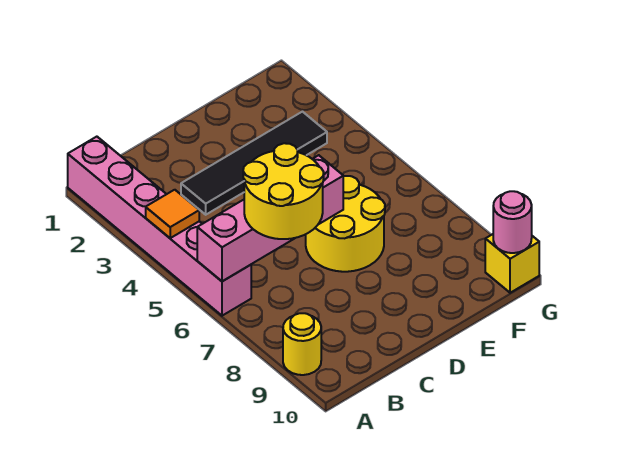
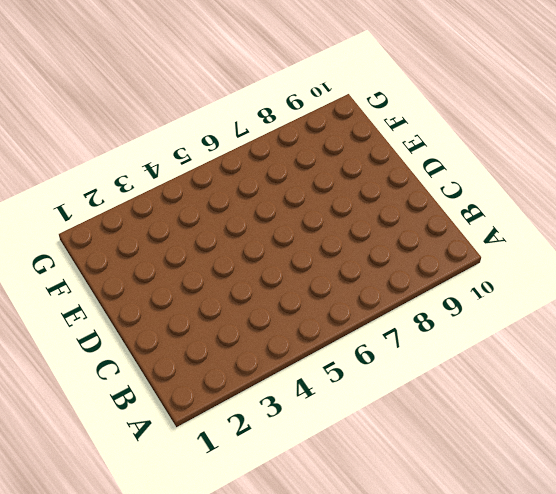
none -> pink brick A1:A6 level 1
none -> yellow round brick A9 level 1

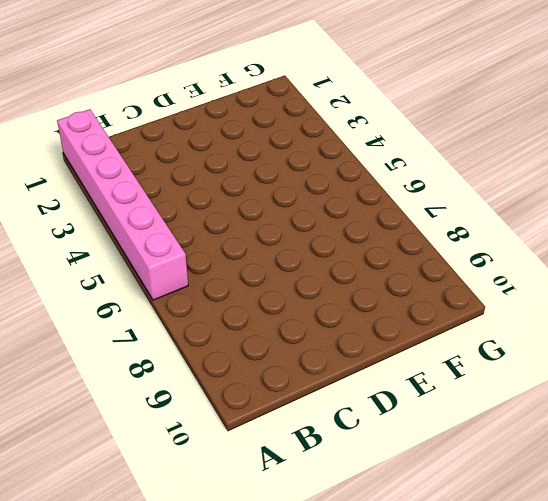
none -> yellow round brick A9 level 1
none -> black tile C3:F3 level 1

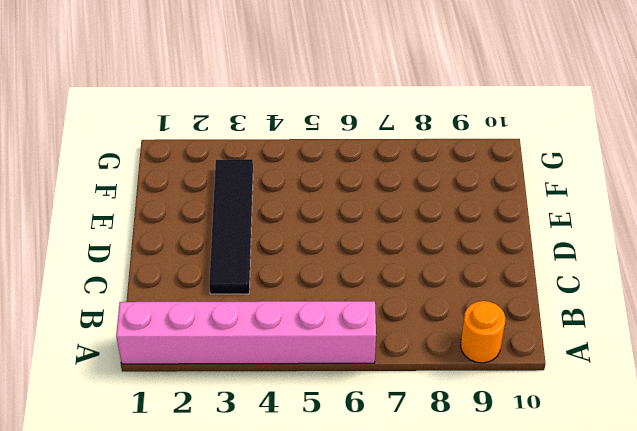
orange round brick A9 level 1 -> yellow round brick A9 level 1
none -> yellow round brick D6:E7 level 1
none -> yellow brick G10 level 1

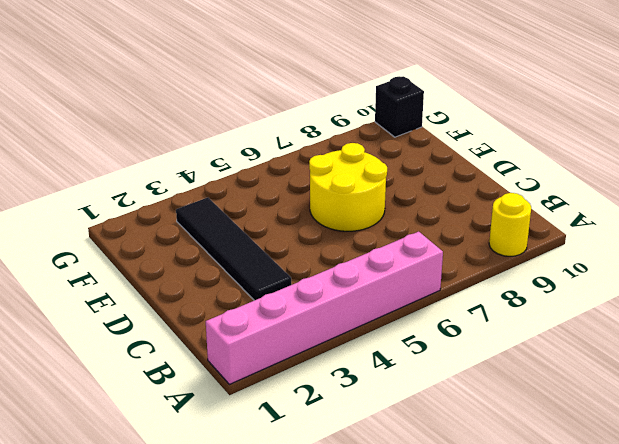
black brick G10 level 1 -> yellow brick G10 level 1
none -> orange tile A4 level 2
none -> pink brick A6:D6 level 2

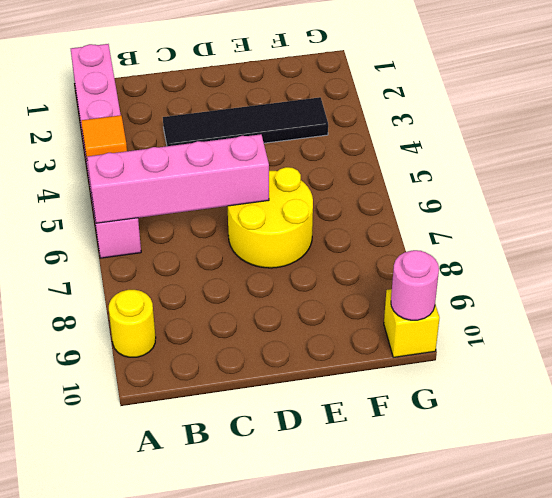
none -> yellow round brick B6:C7 level 3

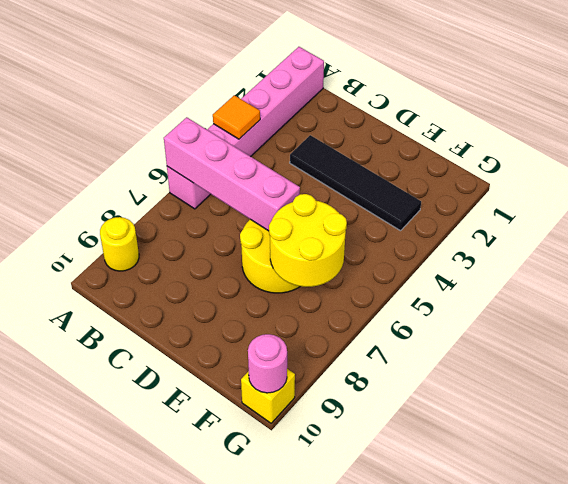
yellow round brick E6:F7 level 2 -> yellow round brick B6:C7 level 3

